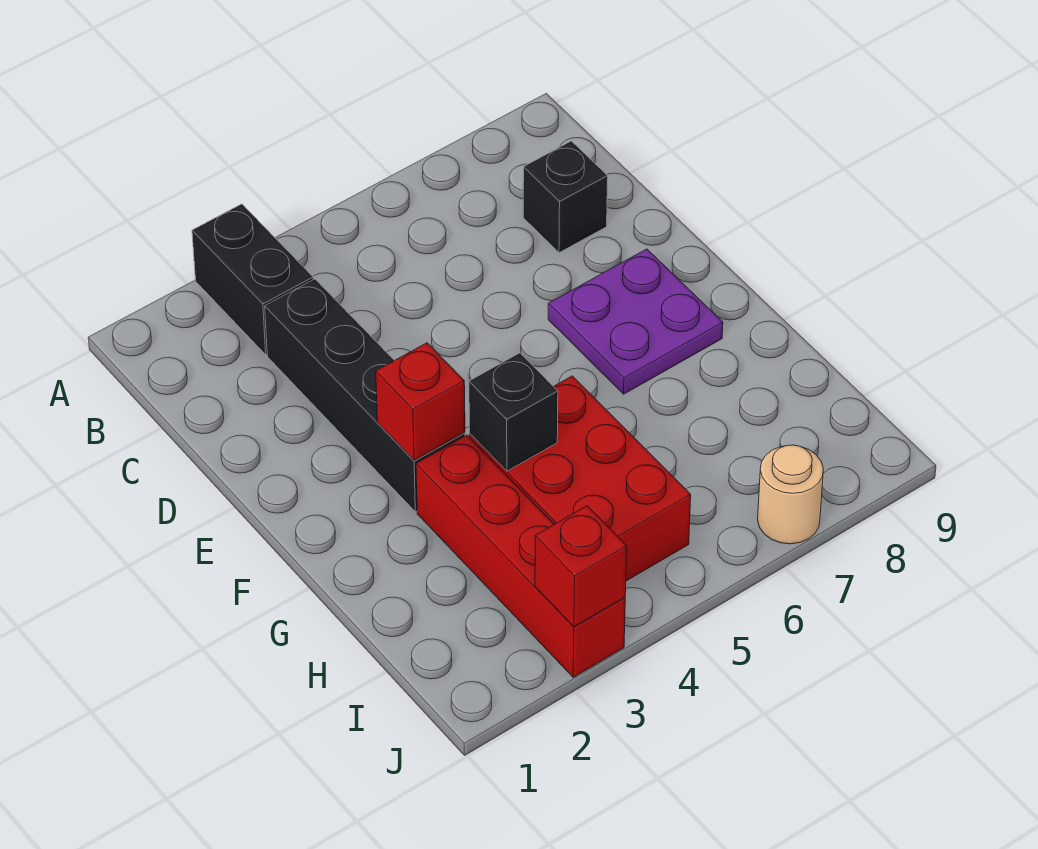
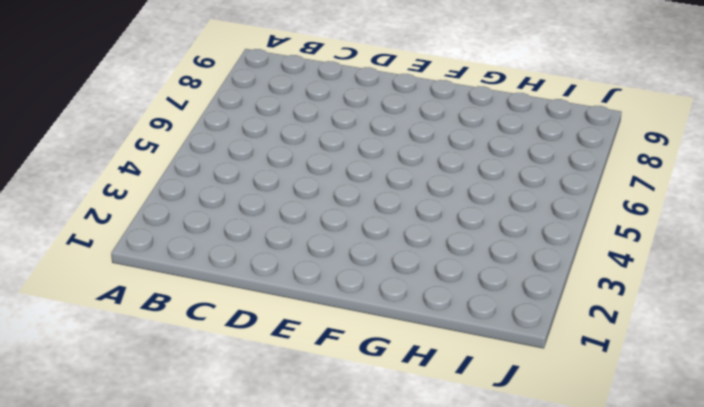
none -> black brick A3:B3 level 1
none -> black brick C3:F3 level 1

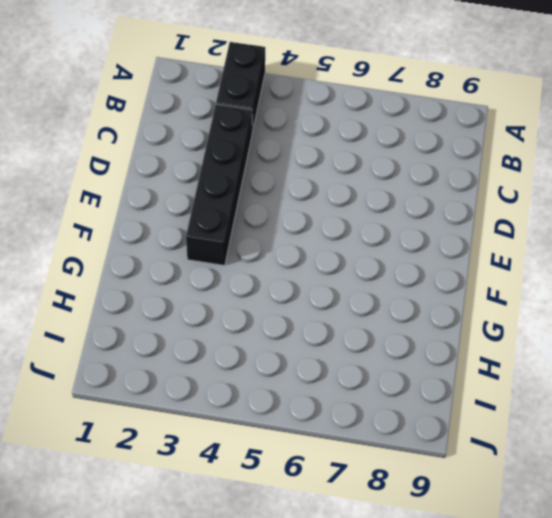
none -> black brick C8 level 1
none -> purple plate E7:F8 level 1

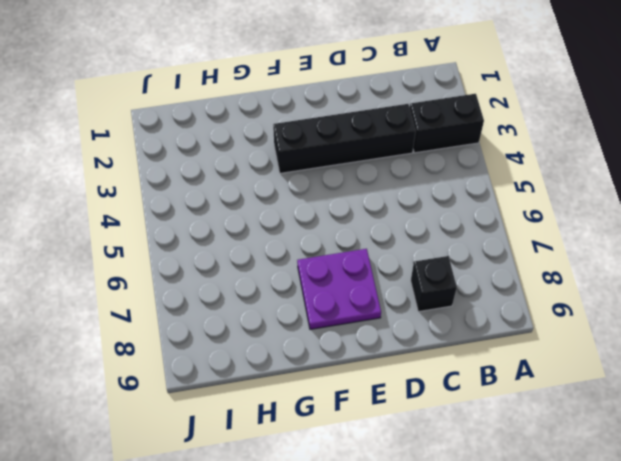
none -> red brick G3:J3 level 1
none -> red brick G4:I5 level 1

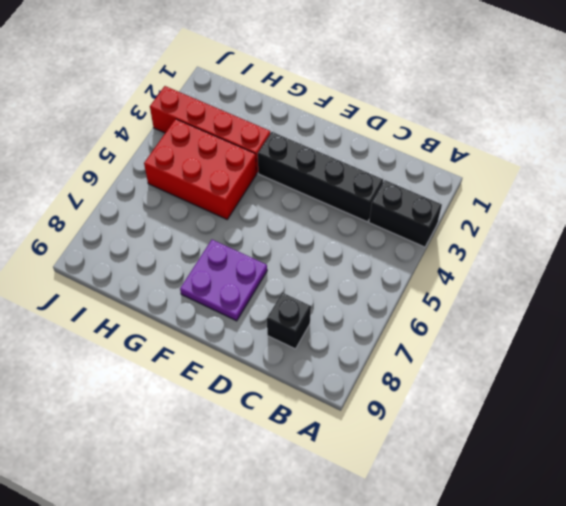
none -> tan round brick J7 level 1
none -> red brick F3 level 2

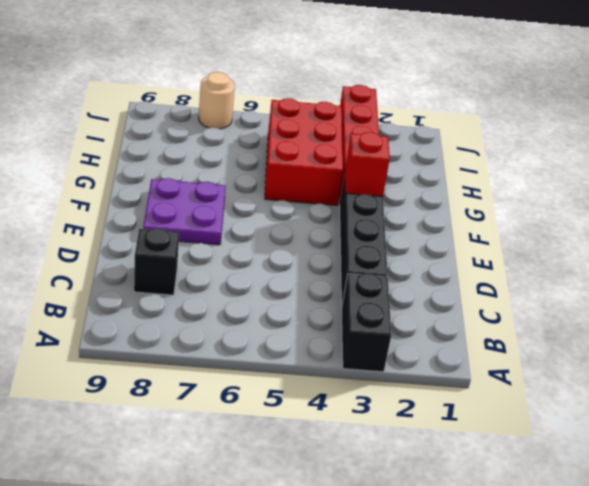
none -> black brick G4 level 2
none -> red brick J3 level 2

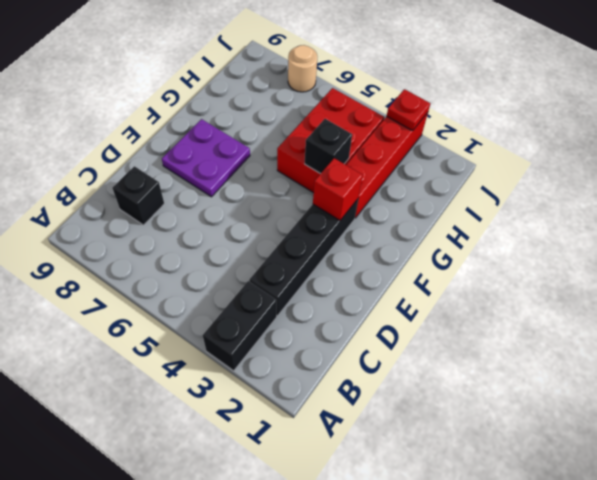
red plate J3 level 2 -> red brick J3 level 2

